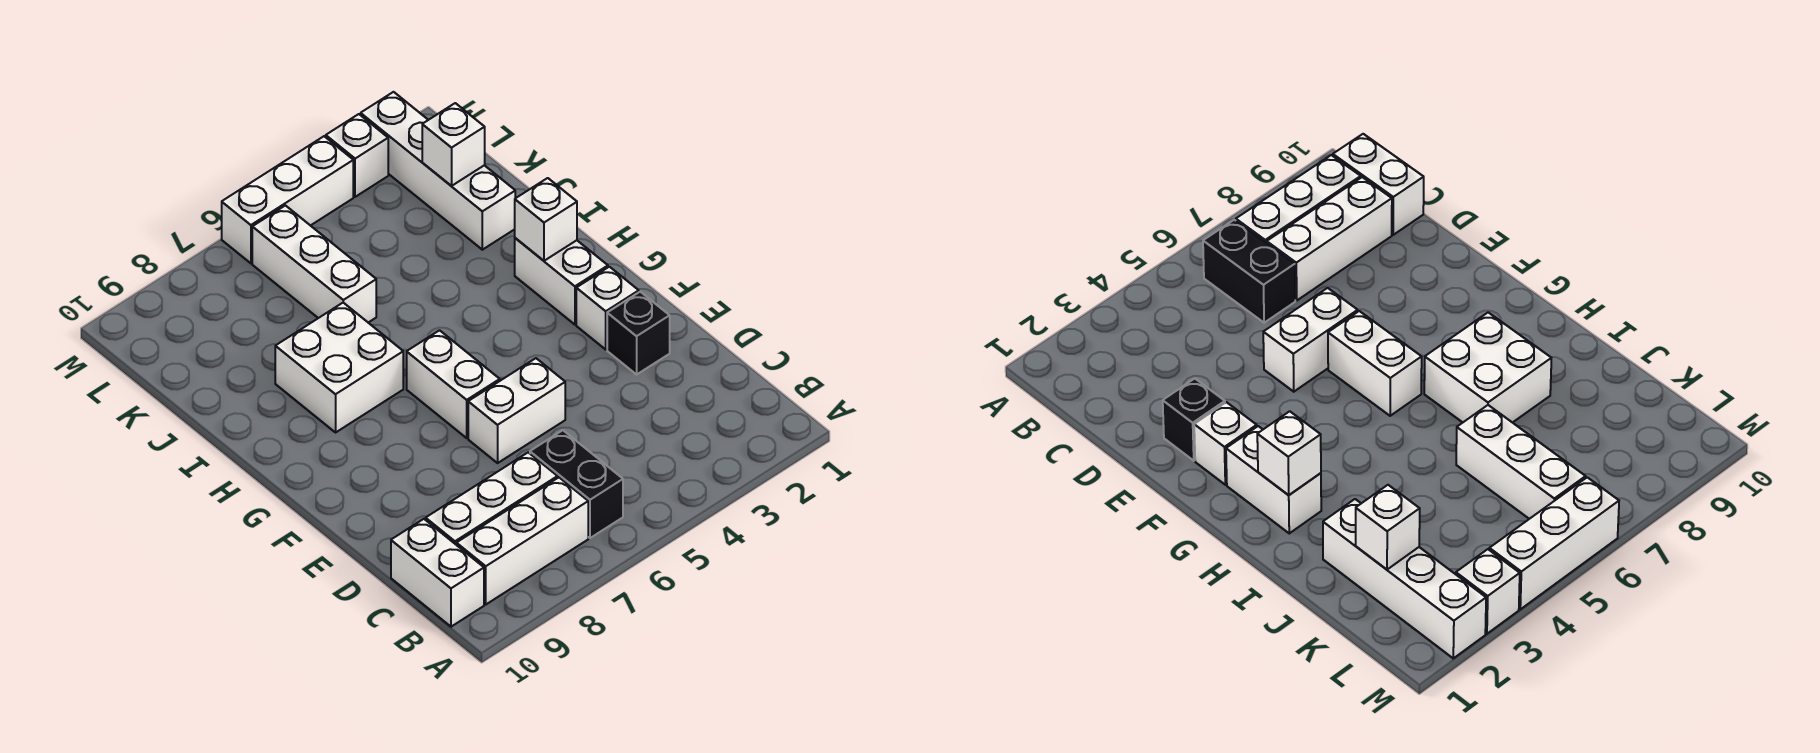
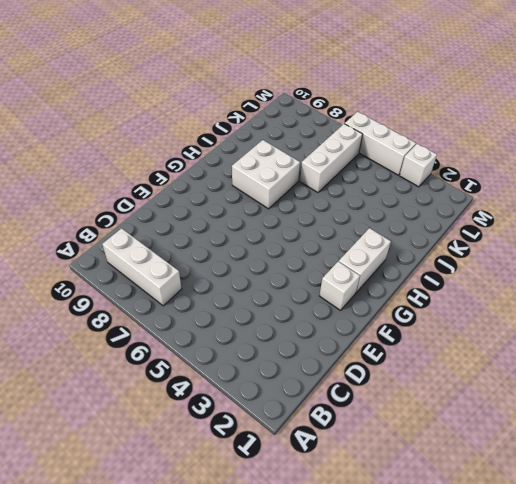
none -> black brick B6:C6 level 1
none -> white brick B10:C10 level 1
none -> white brick C7:C9 level 1

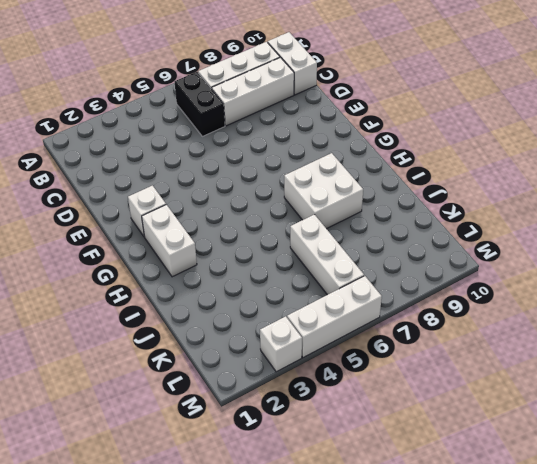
none -> black brick E2 level 1
none -> white brick E5:E6 level 1
none -> white brick F6:G6 level 1

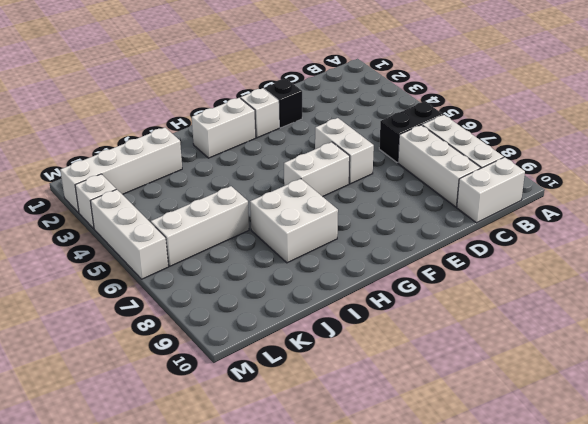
none -> white brick H2 level 2
none -> white brick K2 level 2

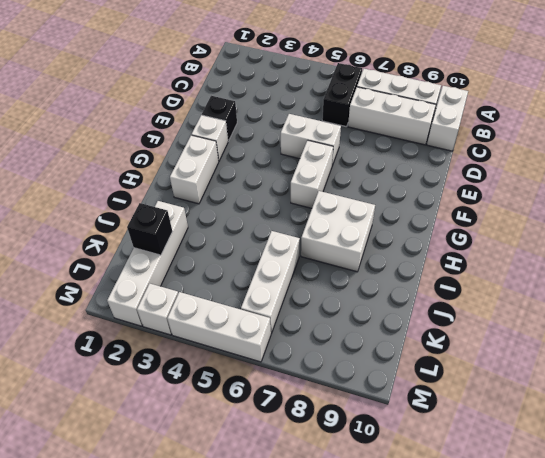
black brick K2 level 2 -> white brick K2 level 2
none -> white brick H2 level 2

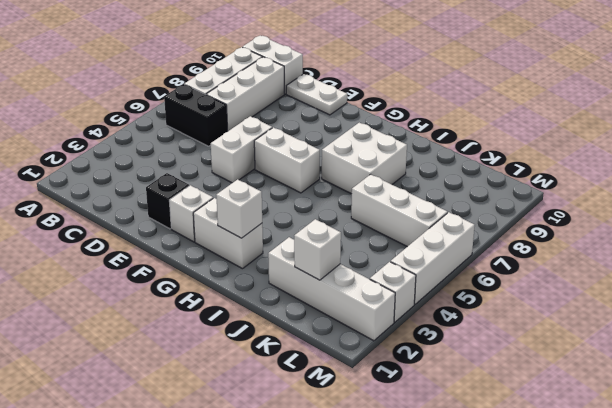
white plate D10:E10 level 1 -> none

